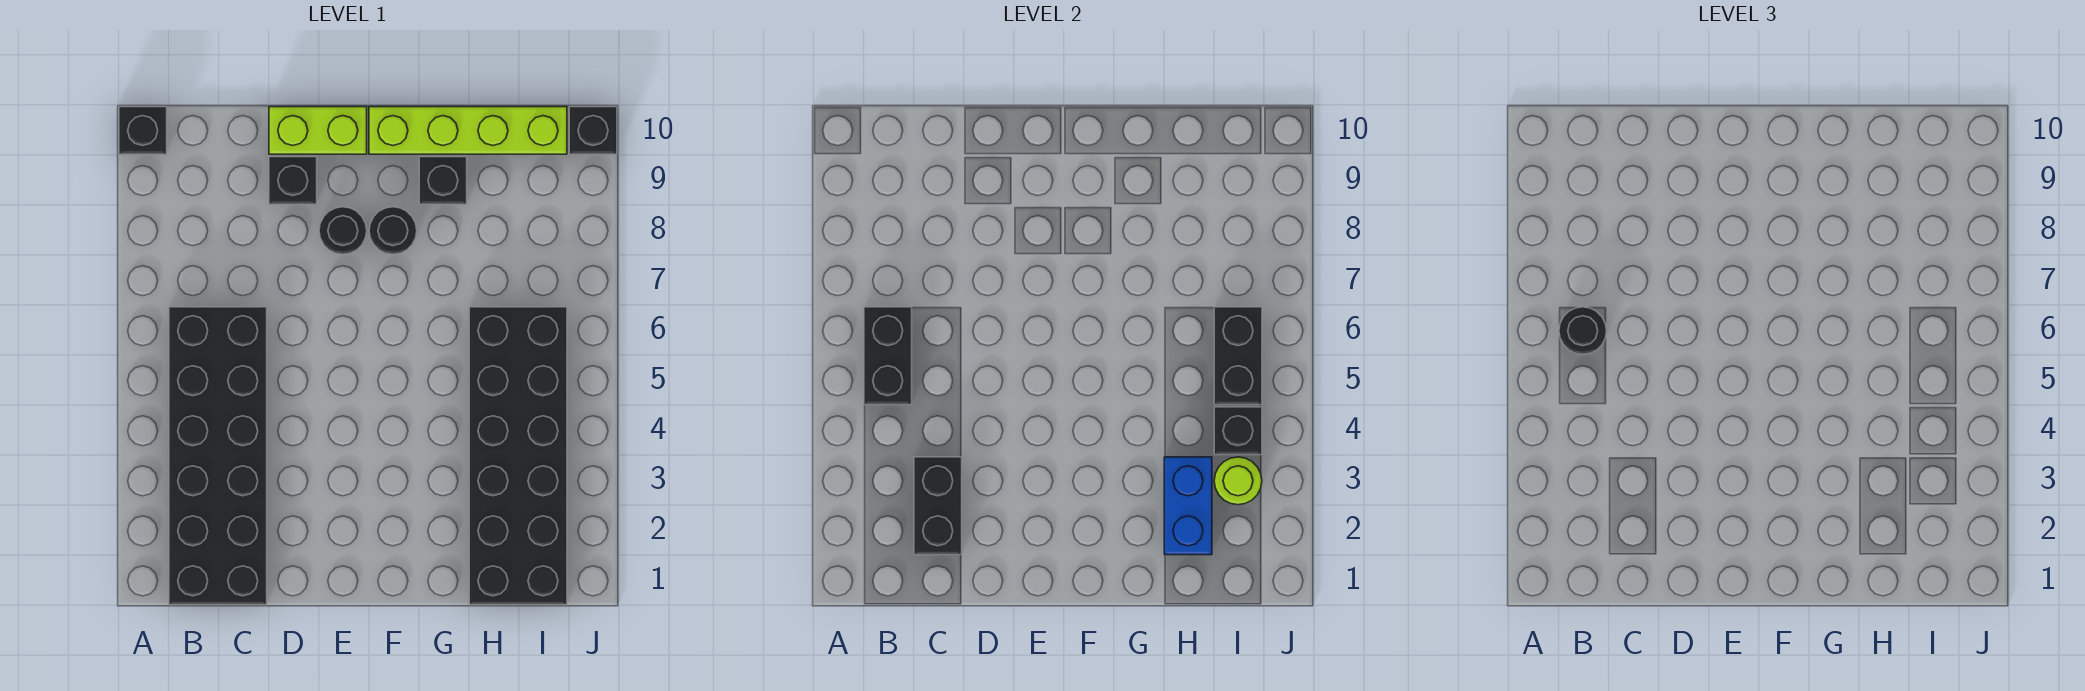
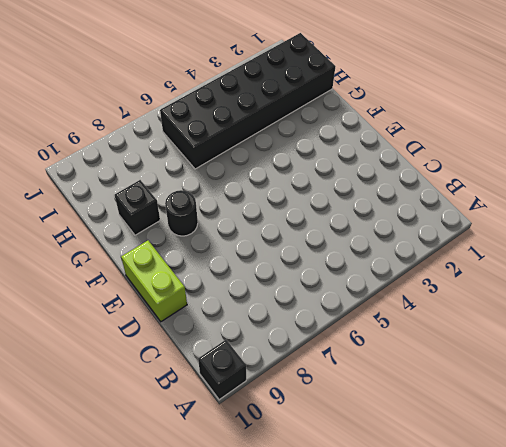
none -> black brick B1:C6 level 1
none -> black brick D9 level 1
none -> black round brick E8 level 1

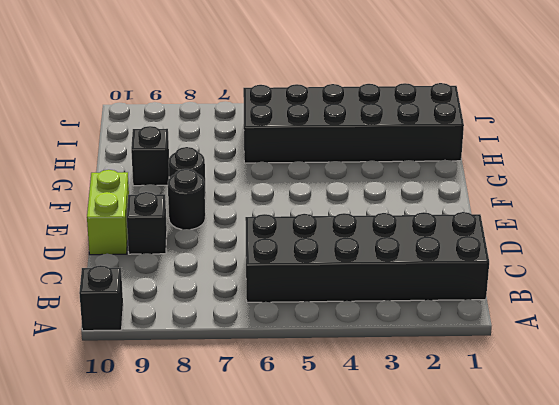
none -> lime brick F10:I10 level 1
none -> black brick J10 level 1
none -> black brick B5:B6 level 2

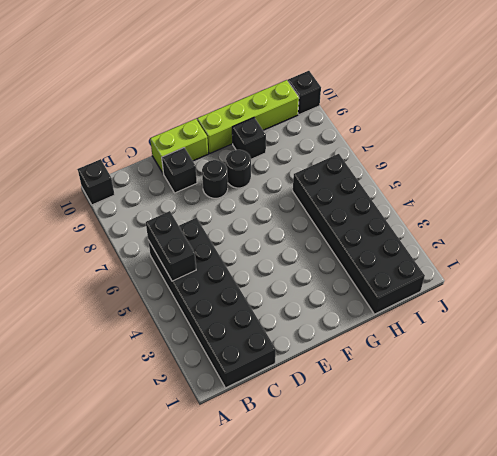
none -> black brick C2:C3 level 2
none -> blue brick H2:H3 level 2
none -> lime round brick I3 level 2

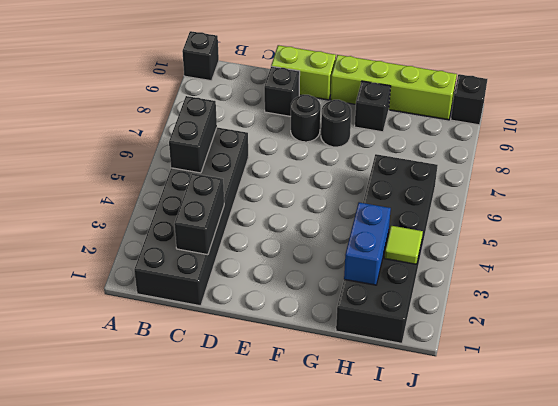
lime tile I3 level 2 -> lime round brick I3 level 2
none -> black brick I4 level 2
none -> black brick I5:I6 level 2
none -> black round brick B6 level 3

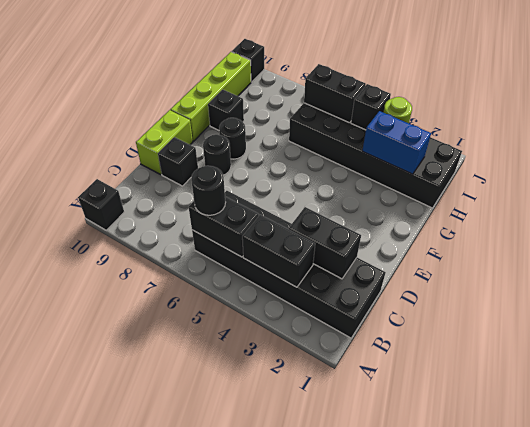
black brick B3:B4 level 2 -> none

